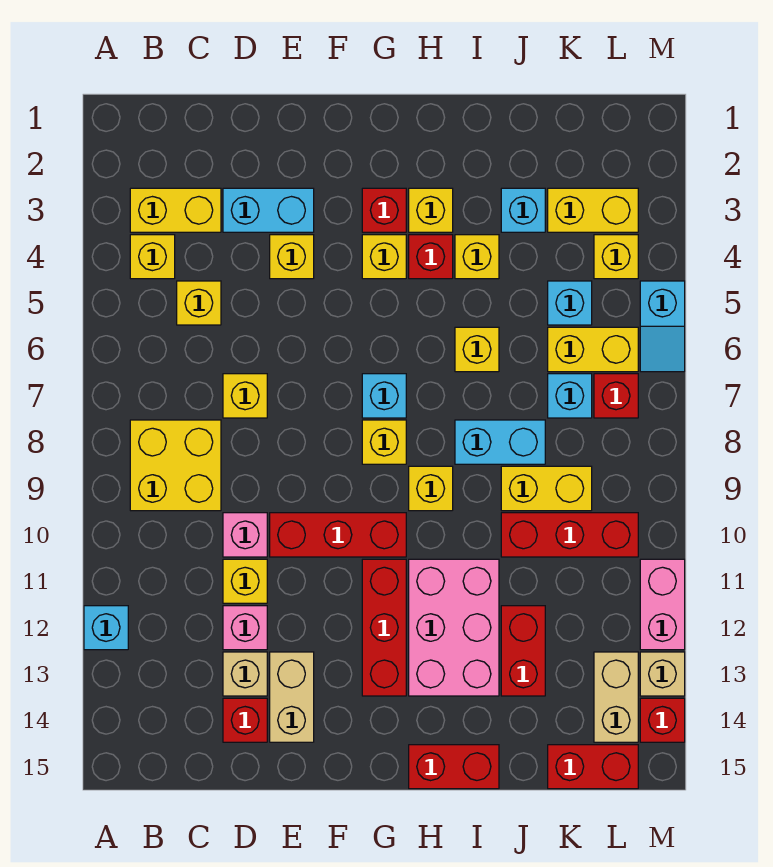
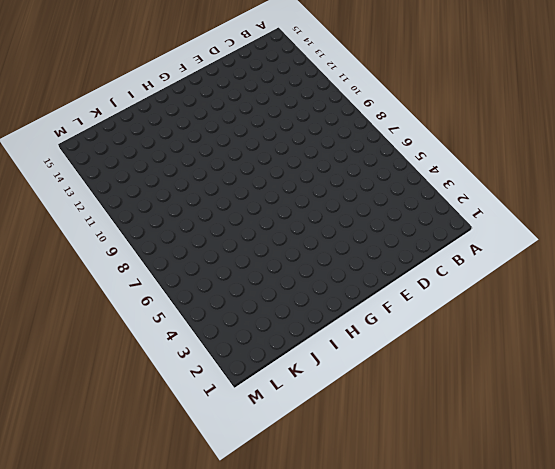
none -> cyan brick A12 level 1
none -> yellow brick B3:C3 level 1
none -> yellow brick B4 level 1
none -> yellow brick B8:C9 level 1

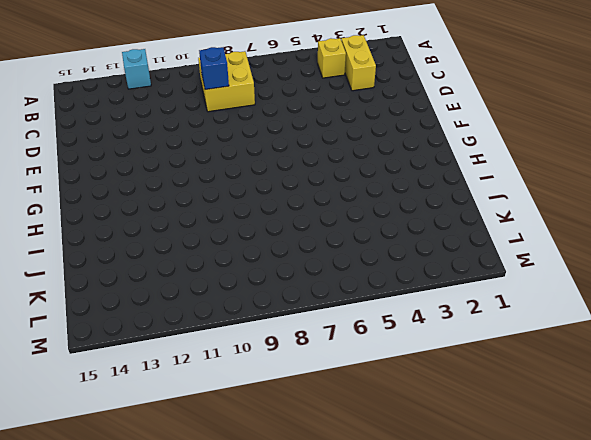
blue brick C9 level 2 -> none
none -> yellow brick C5 level 1
none -> cyan brick D3:E3 level 1
none -> yellow brick D7 level 1
none -> pink brick D10 level 1

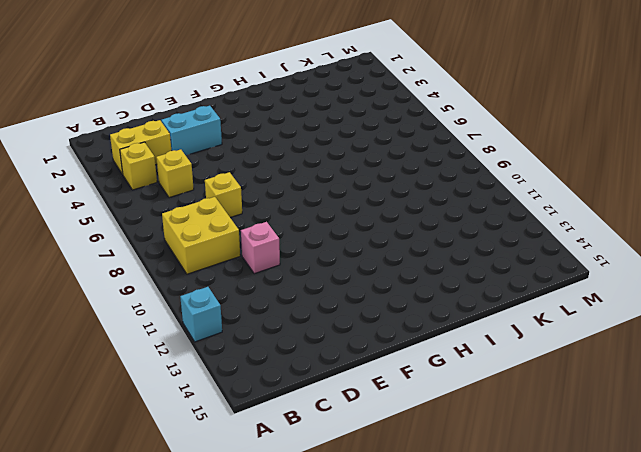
none -> yellow brick D11 level 1
none -> pink brick D12 level 1
none -> tan brick D13 level 1
none -> red brick D14 level 1

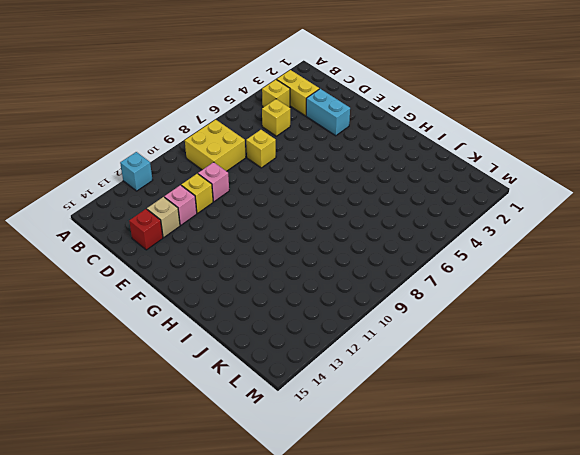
none -> yellow brick E4 level 1
none -> red brick E10:G10 level 1
none -> tan brick E13:E14 level 1
none -> red brick G3 level 1

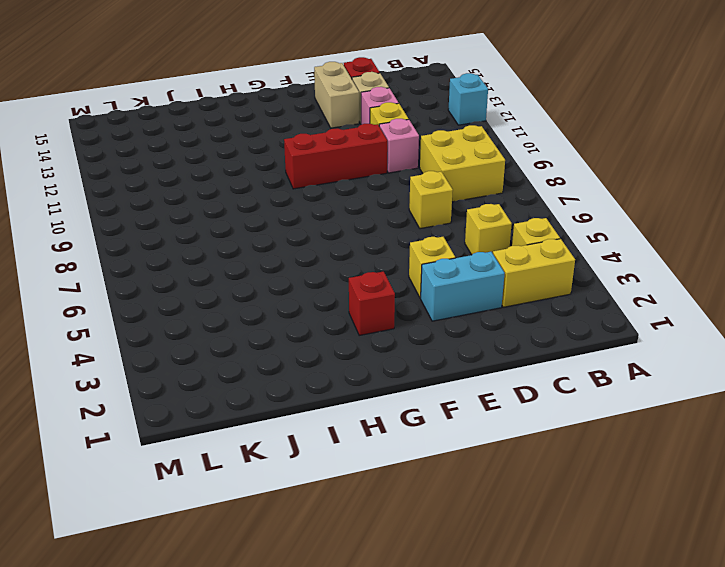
none -> yellow brick G4 level 1
none -> cyan brick G7 level 1
none -> yellow brick G8 level 1
none -> red brick G11:G13 level 1

